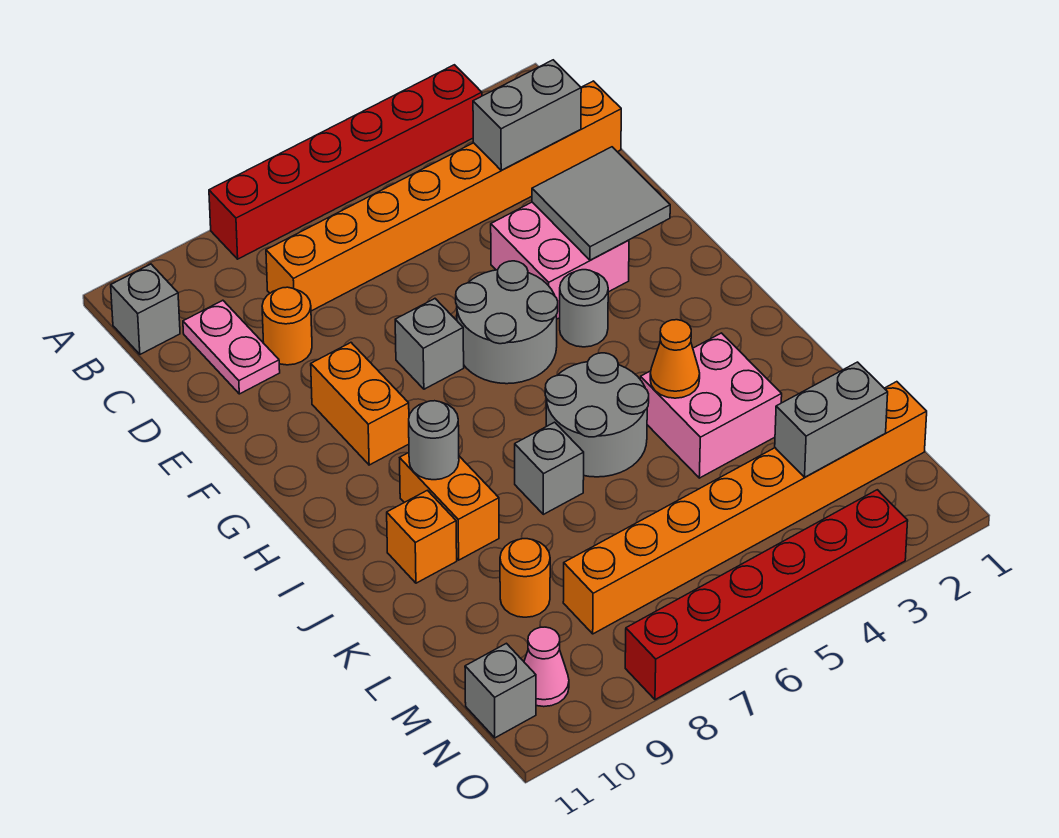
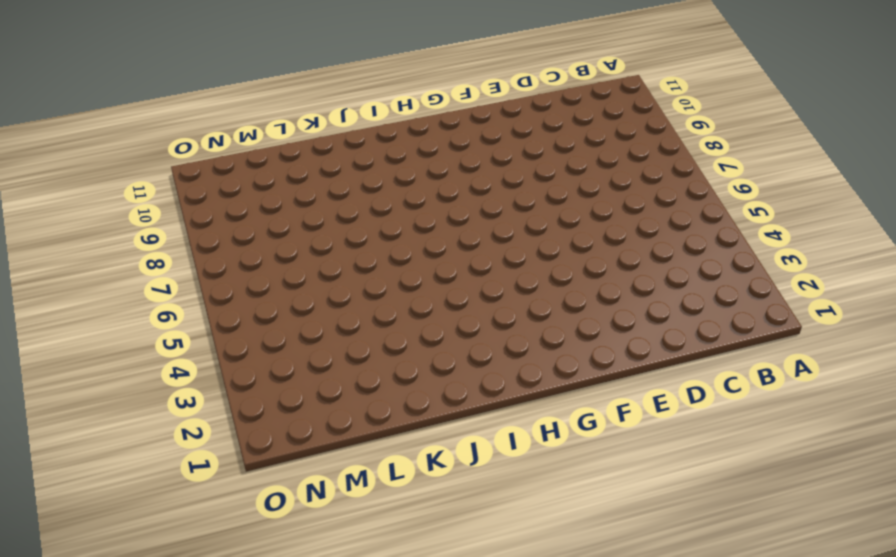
none -> red brick A3:A8 level 1
none -> grey brick B11 level 1
none -> orange brick C1:C8 level 1

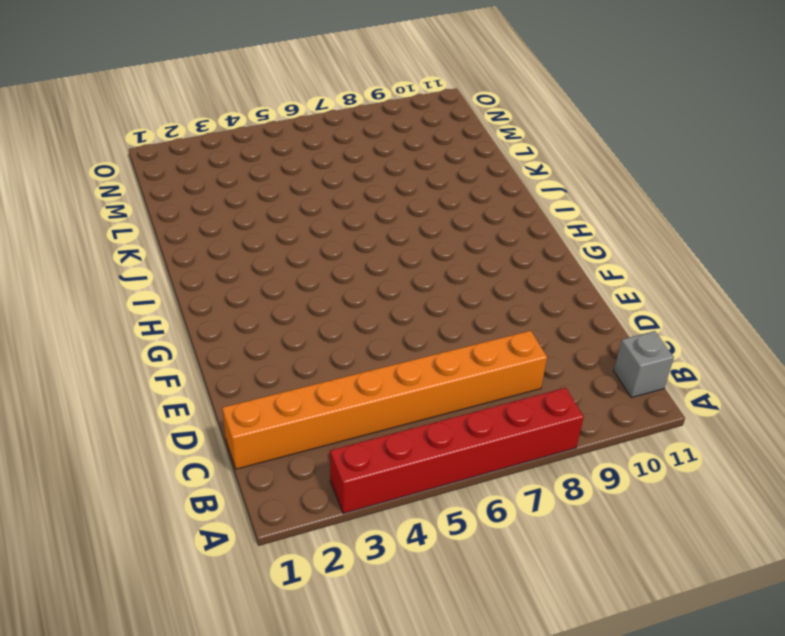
none -> pink plate C10:D10 level 1
none -> orange round brick D9 level 1
none -> pink brick E3:F4 level 1

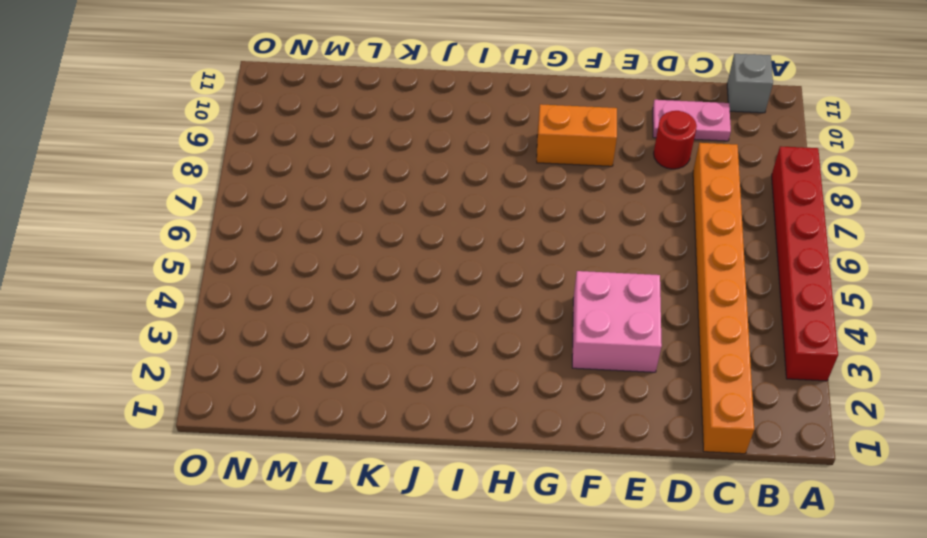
red round brick D9 level 1 -> orange round brick D9 level 1
none -> grey round brick F5:G6 level 1
none -> grey brick F7 level 1
none -> grey round brick G4 level 1

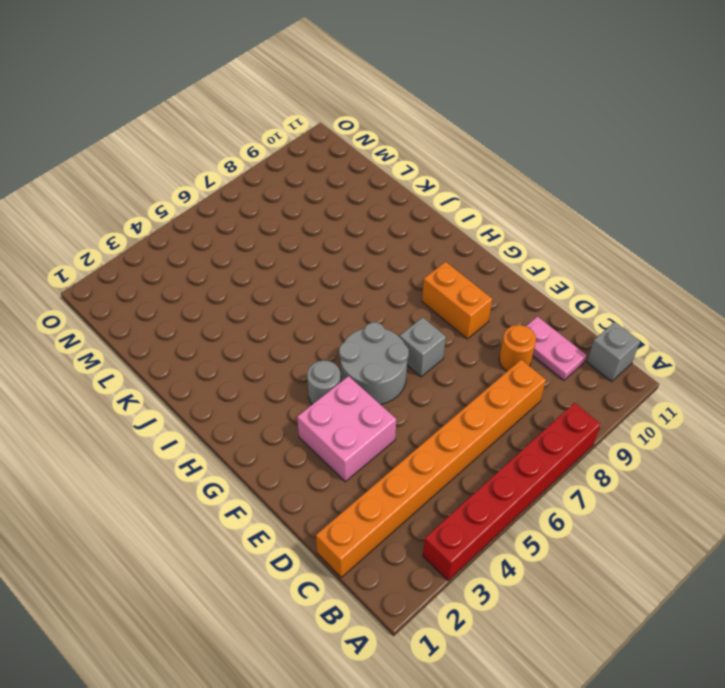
none -> grey round brick I5:J6 level 1
none -> orange brick I9:J9 level 1
none -> pink brick J3:K4 level 1

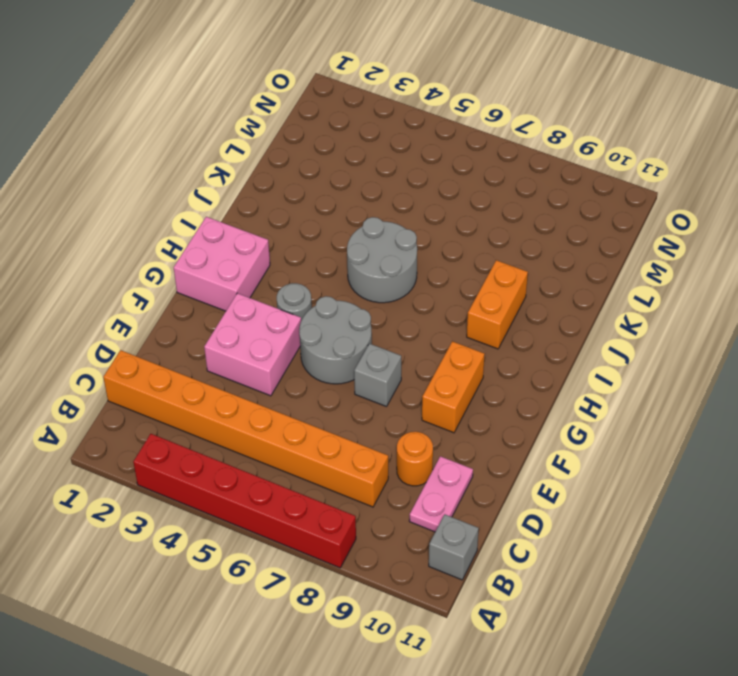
pink brick G1:H2 level 1 -> pink brick J3:K4 level 1
none -> grey brick J7 level 1
none -> orange brick J10 level 1
none -> orange round brick L9 level 1

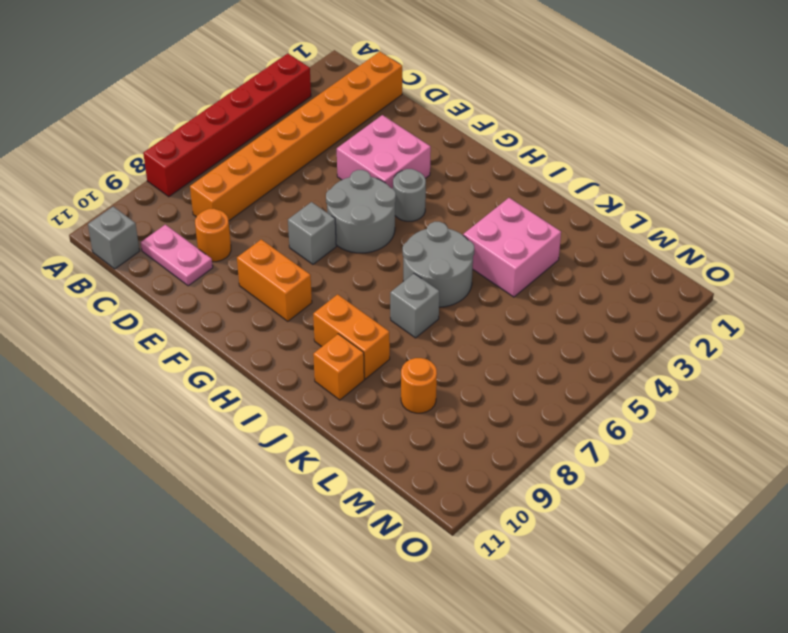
none -> orange brick M1:M8 level 1
none -> pink cone N10 level 1
none -> grey brick N11 level 1

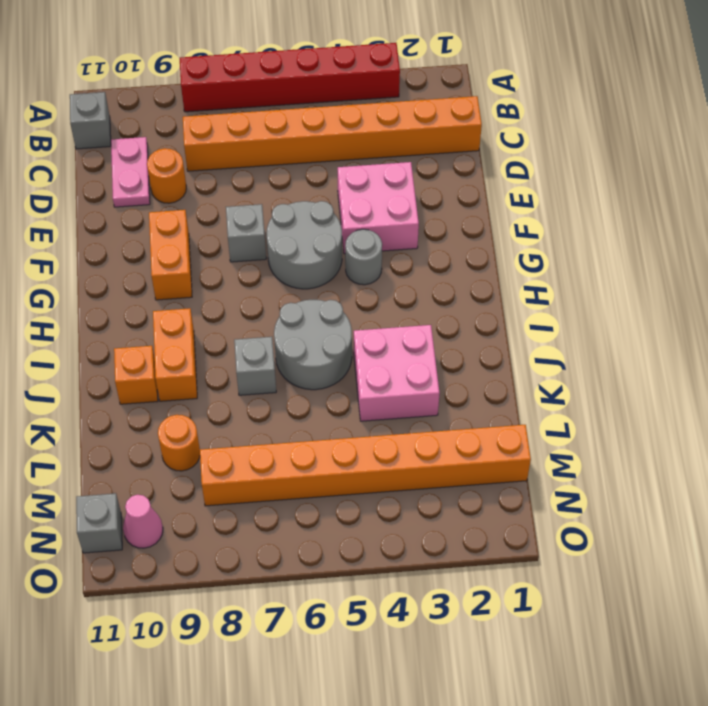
none -> red brick O3:O8 level 1
none -> grey brick C2:C3 level 2
none -> grey tile E2:F3 level 2

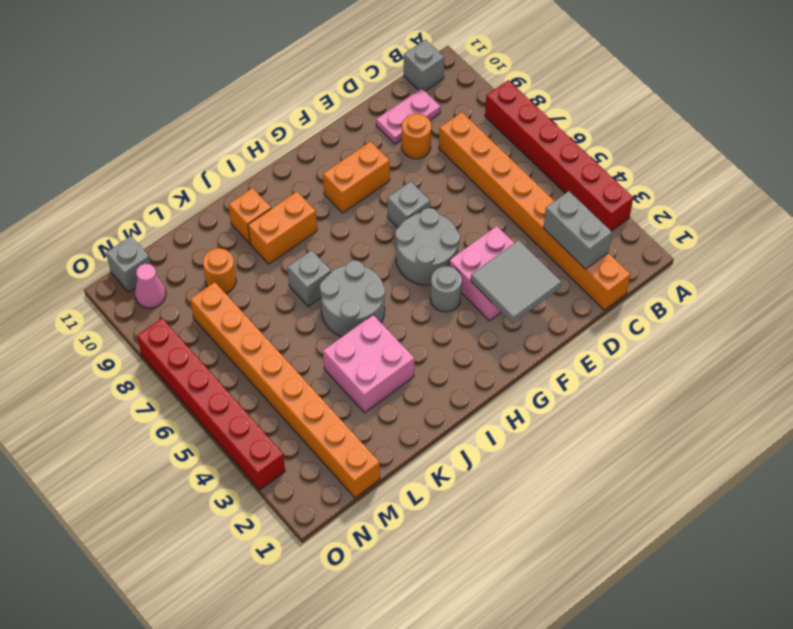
none -> grey round brick I9 level 2
none -> orange cone J4 level 2
none -> grey brick M2:M3 level 2

